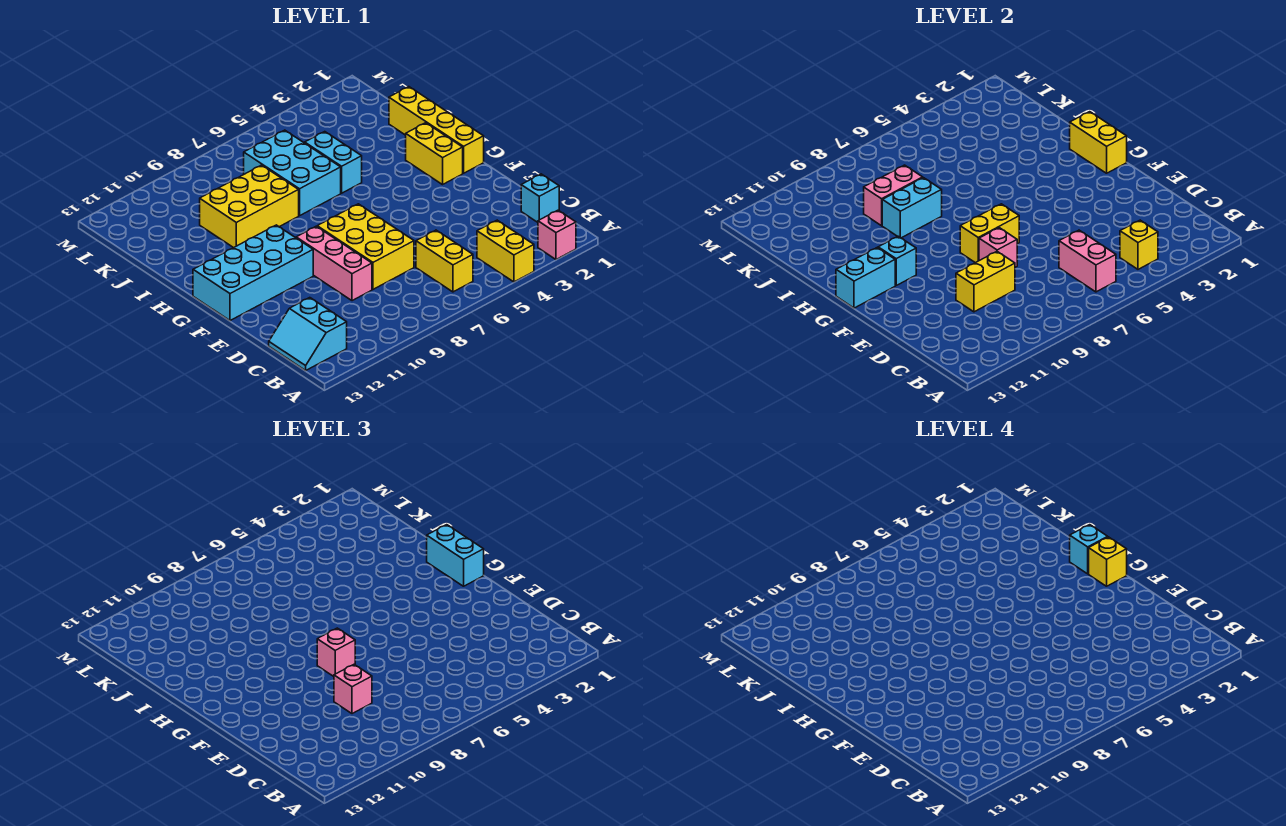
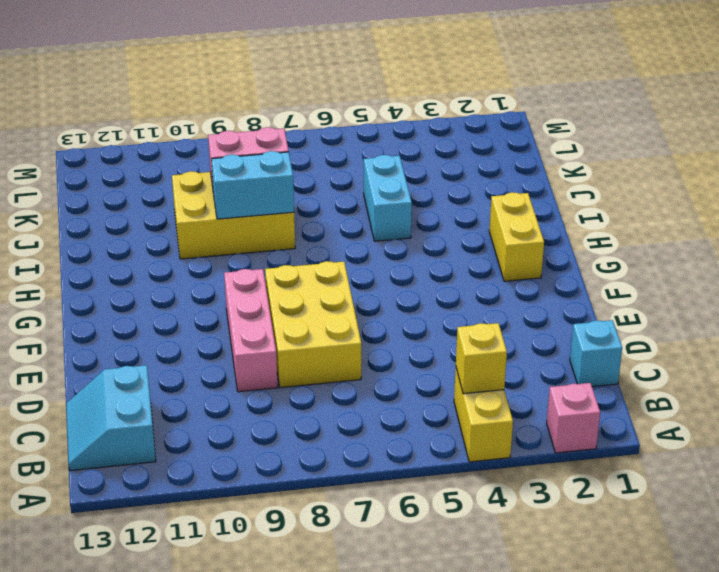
none -> yellow brick B6:C6 level 1
none -> cyan brick F10:G13 level 1
none -> yellow brick G1:J1 level 1

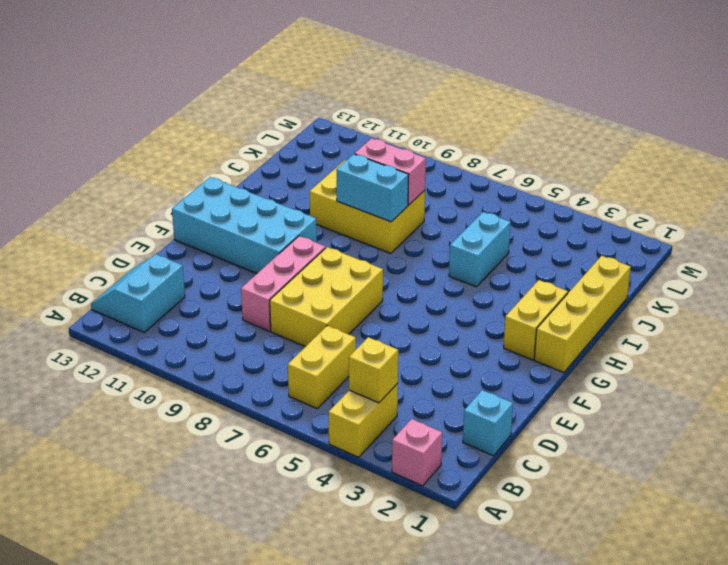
none -> cyan brick I6:K7 level 1
none -> pink brick B6:C6 level 2
none -> yellow brick D9:D10 level 2

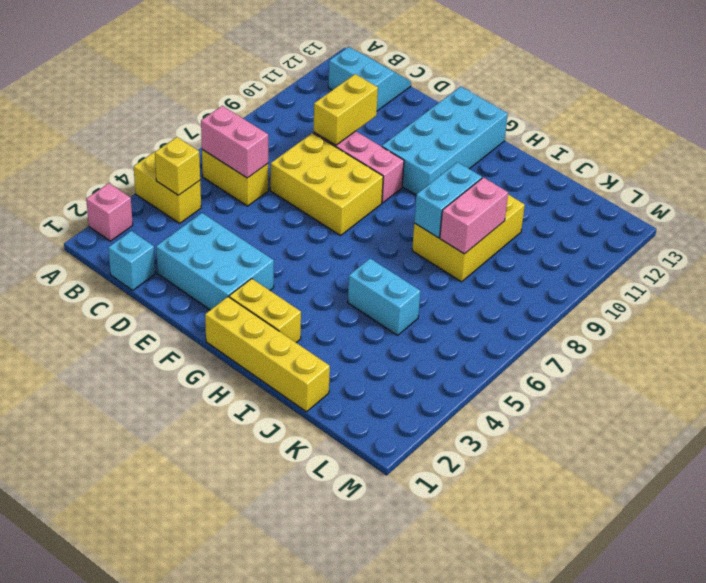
cyan brick D2:F3 level 1 -> cyan brick I6:K7 level 1
none -> pink brick E8 level 2
none -> yellow brick F7:F8 level 2
none -> yellow brick G1:H1 level 2

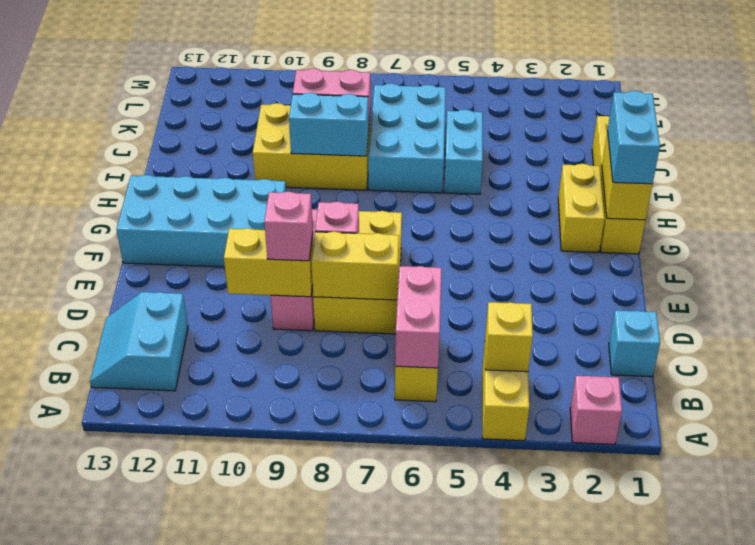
yellow brick D7:D8 level 2 -> yellow brick F7:F8 level 2
none -> cyan brick G11 level 2
none -> cyan brick G12:G13 level 2
none -> pink brick F8 level 3

